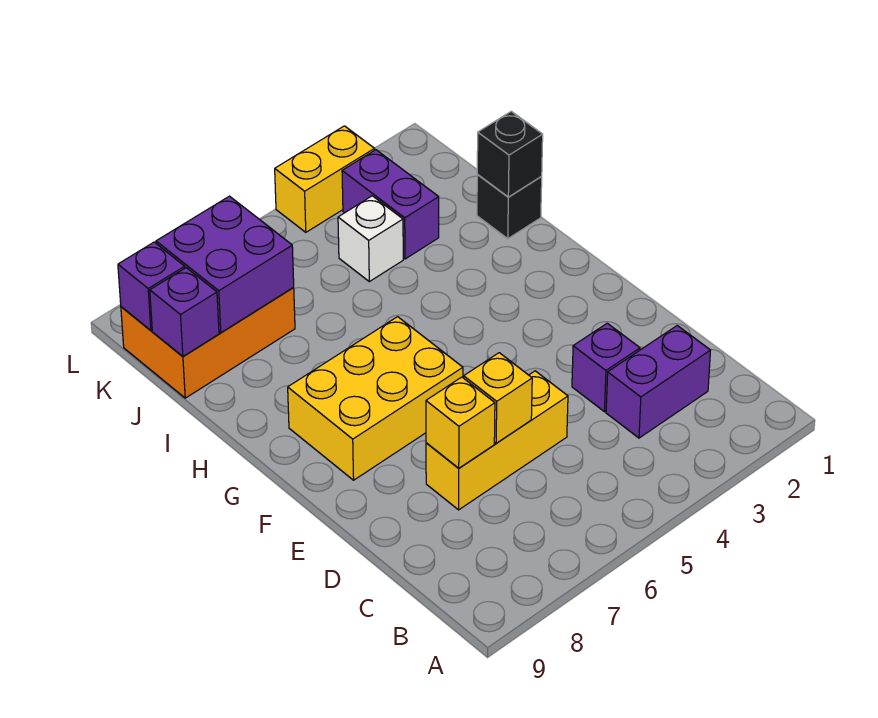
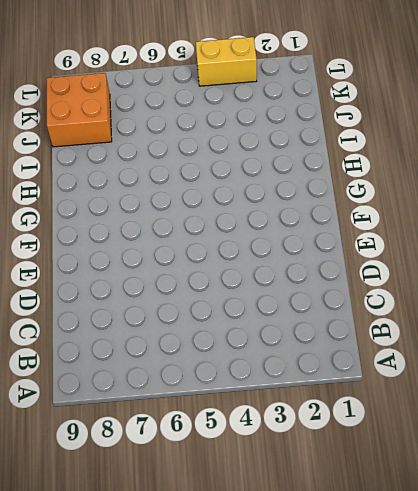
orange brick J8:K9 level 1 -> orange brick J7:K9 level 1
none -> purple brick C2:C3 level 1
none -> purple brick D3 level 1
none -> yellow brick D5:D7 level 1

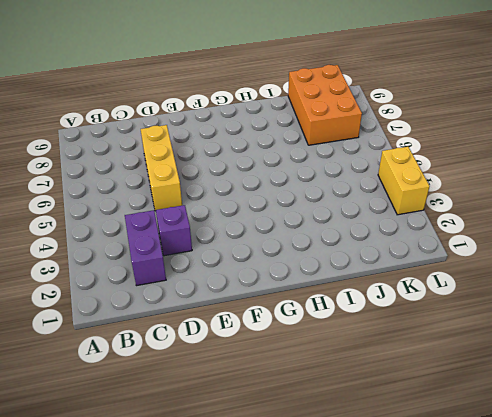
none -> yellow brick F6:G8 level 1
none -> black brick I1 level 1
none -> purple brick J3:K3 level 1

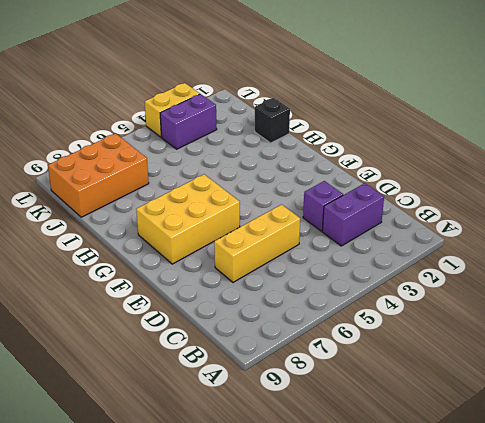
purple brick K3:K4 level 1 -> purple brick J3:K3 level 1
none -> white brick J4 level 1
none -> yellow brick D6 level 2
none -> yellow brick D7 level 2

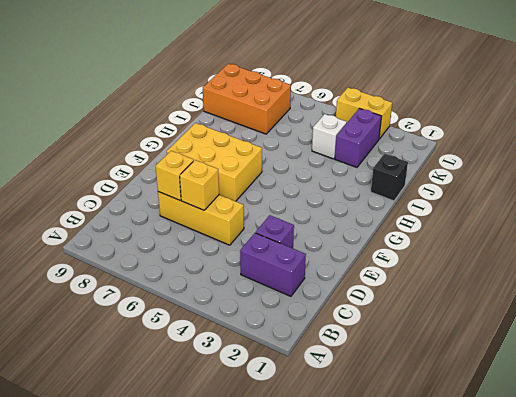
none -> black brick I1 level 2
none -> purple brick J7:K8 level 2
none -> purple brick J9 level 2

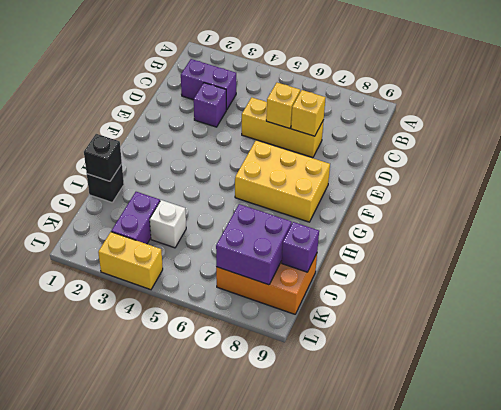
none -> purple brick K9 level 2

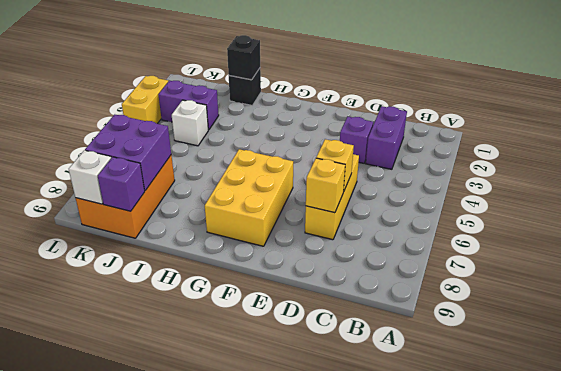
white brick K9 level 2 -> purple brick K9 level 2

